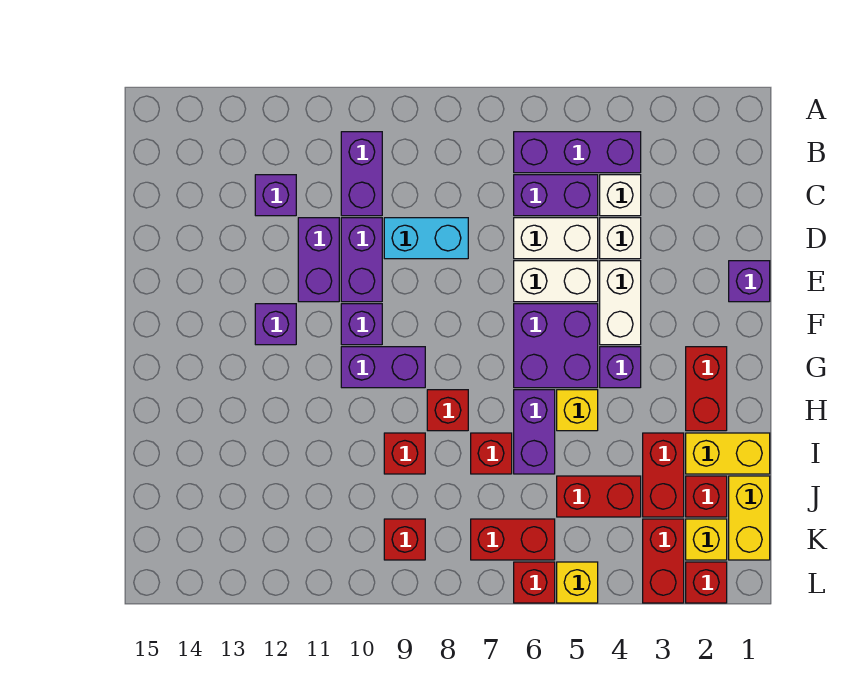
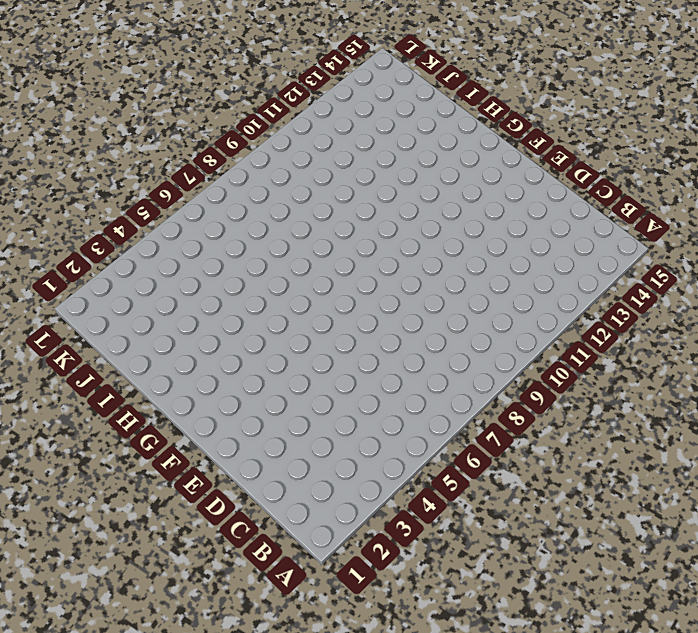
none -> purple brick B4:B6 level 1
none -> purple brick B10:C10 level 1
none -> white brick C4 level 1
none -> purple brick C5:C6 level 1

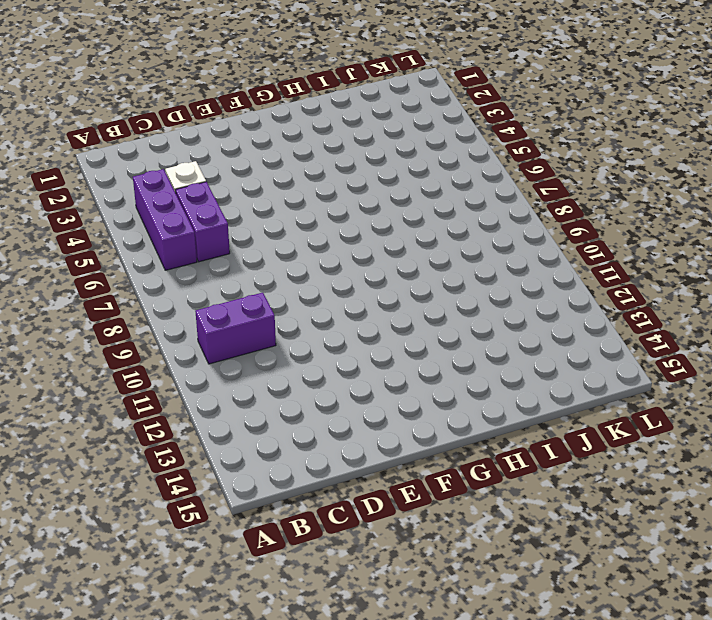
none -> purple brick C12 level 1
none -> white brick D4 level 1
none -> white brick D5:D6 level 1
none -> cyan brick D8:D9 level 1

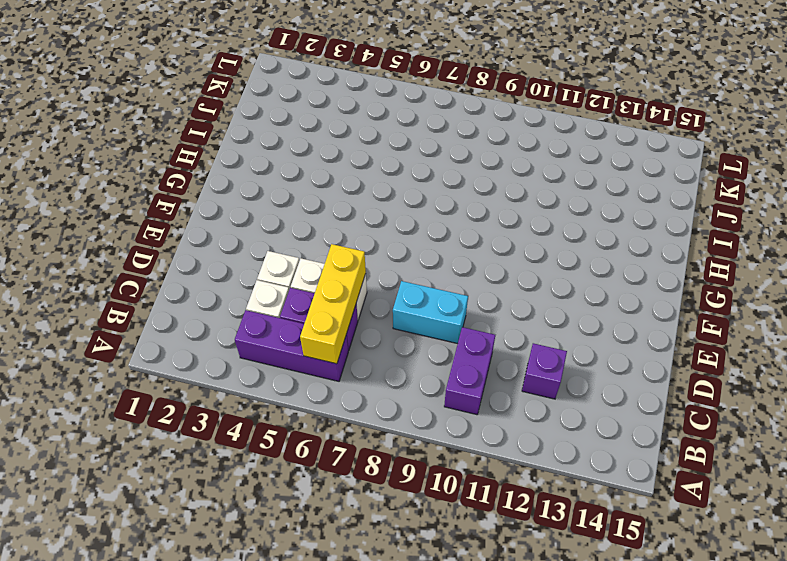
yellow brick B6:D6 level 2 -> none
none -> purple brick D10:E10 level 1
none -> purple brick D11:E11 level 1
none -> purple brick E1 level 1
none -> white brick E4:F4 level 1

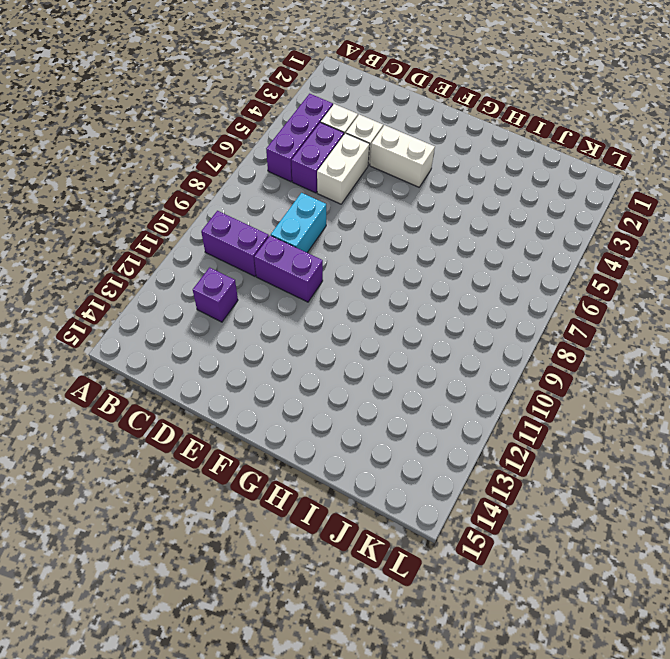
none -> purple brick D11:E11 level 1
none -> purple brick E1 level 1
none -> white brick E5:E6 level 1
none -> purple brick F5:G6 level 1

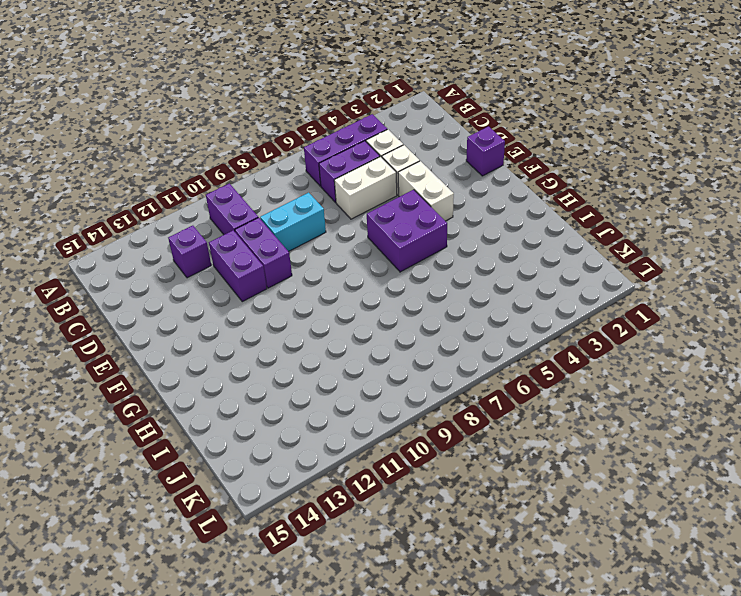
none -> white brick E5:E6 level 1
none -> purple brick F10 level 1
none -> purple brick F12 level 1
none -> red brick G2:H2 level 1

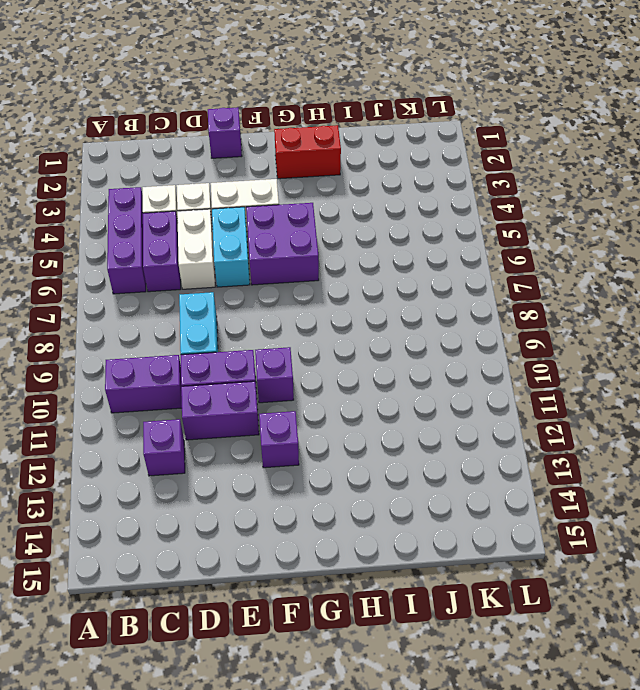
cyan brick E5:E6 level 1 -> white brick E5:E6 level 1
none -> purple brick G4 level 1
none -> purple brick G9:G10 level 1
none -> yellow brick H5 level 1
none -> purple brick H6:I6 level 1

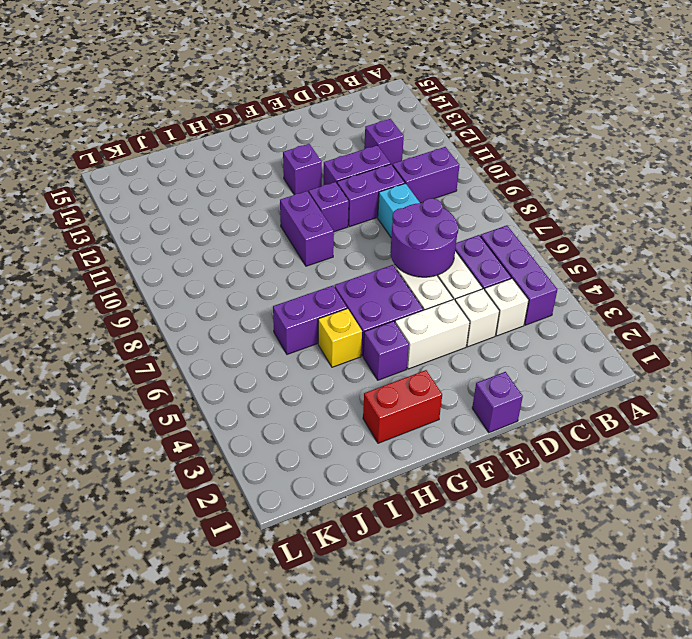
purple round brick D6:E7 level 2 -> none
none -> red brick H8 level 1
none -> yellow brick I1:I2 level 1
none -> red brick I3:J3 level 1
none -> red brick I7 level 1

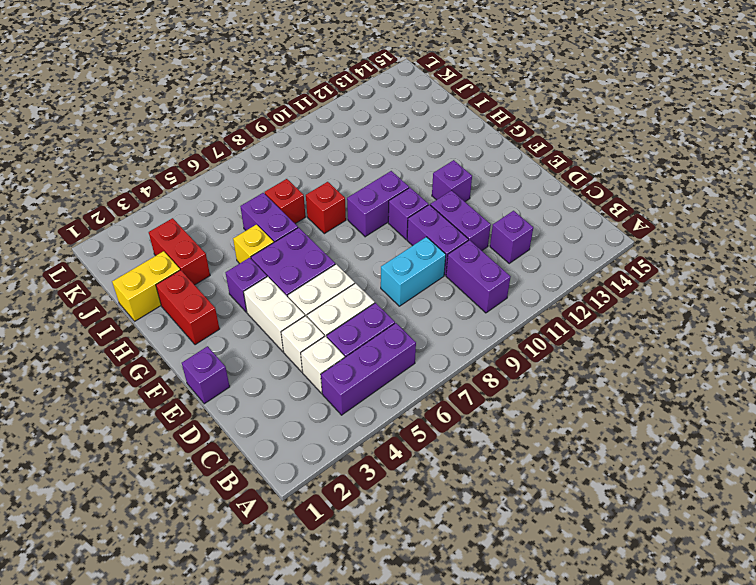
none -> red brick I9 level 1
none -> yellow brick J1:K1 level 1
none -> red brick J2 level 1
none -> red brick J4:J5 level 1

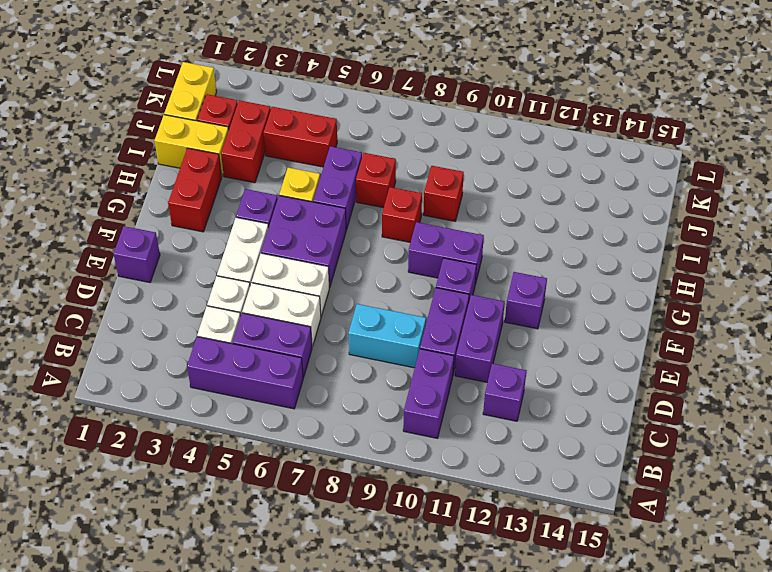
none -> yellow brick K2 level 1
none -> red brick K3:L3 level 1
none -> red brick K6:K7 level 1
none -> red brick K9 level 1

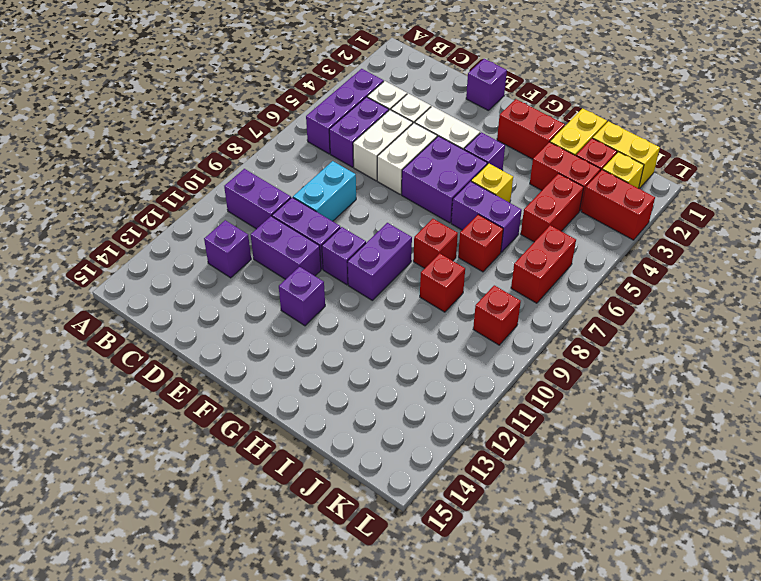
none -> red brick L2 level 1
none -> yellow brick L5 level 1
none -> red brick L6 level 1

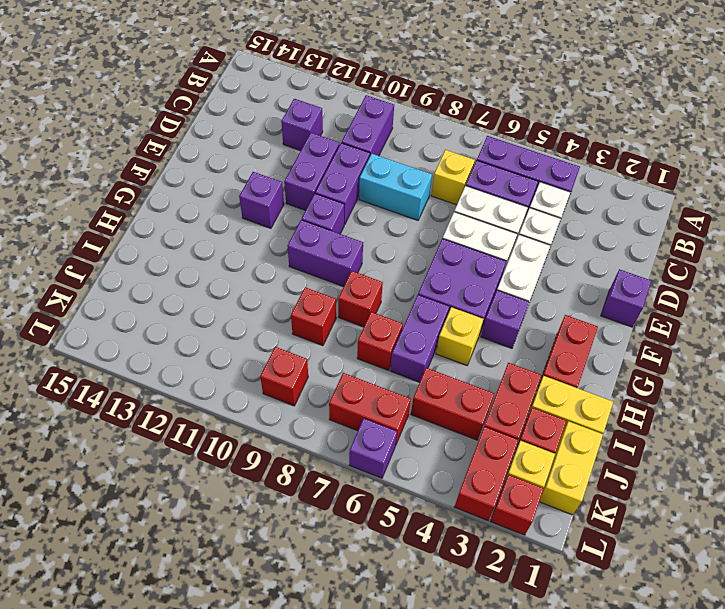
yellow brick C7 level 1 -> yellow brick L5 level 1
purple brick L6 level 1 -> red brick L6 level 1

